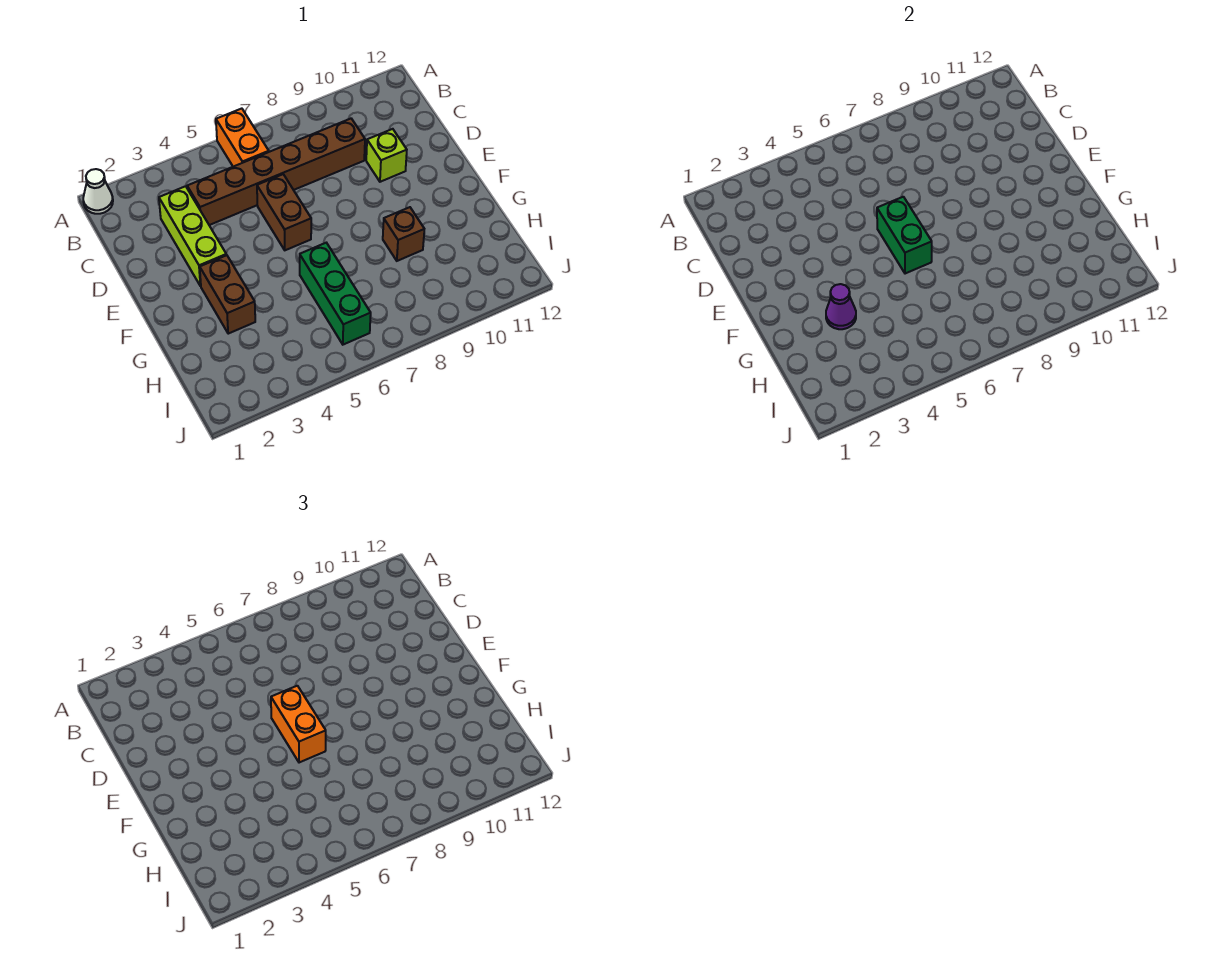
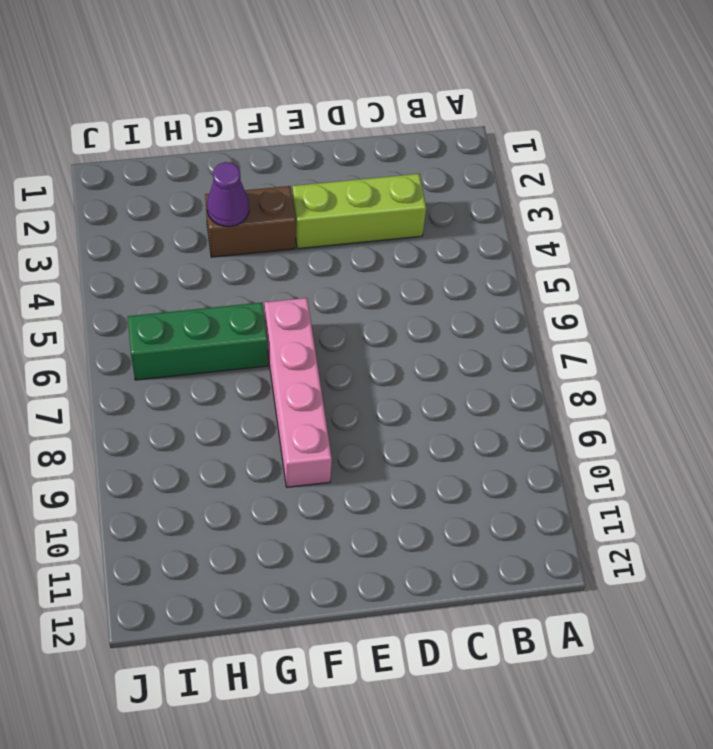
pink brick F6:F9 level 1 -> none
none -> white cone A1 level 1
none -> orange brick A6:B6 level 1
none -> brown brick C4:C9 level 1

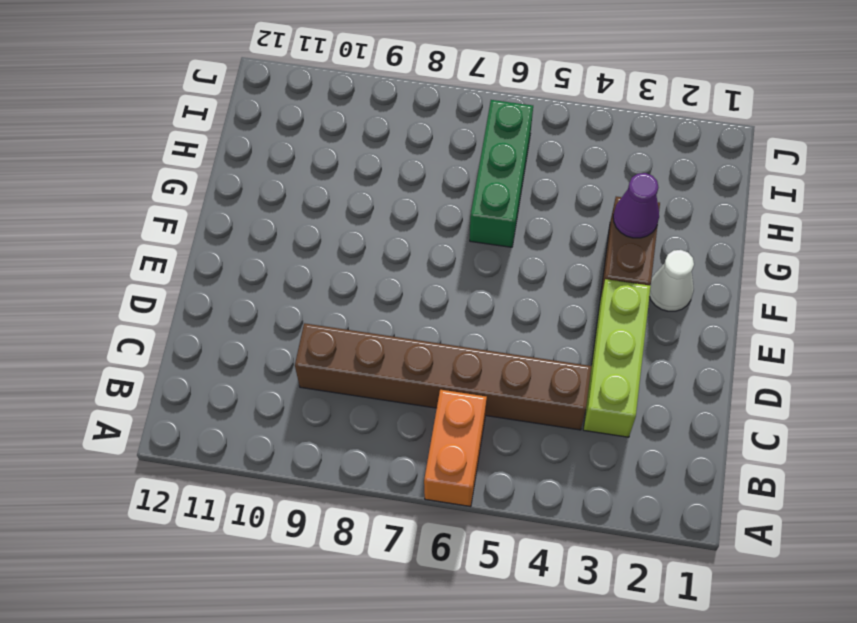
white cone F2 level 1 -> white cone A1 level 1
none -> brown brick D6:E6 level 1
none -> lime brick D10 level 1
none -> brown brick G9 level 1

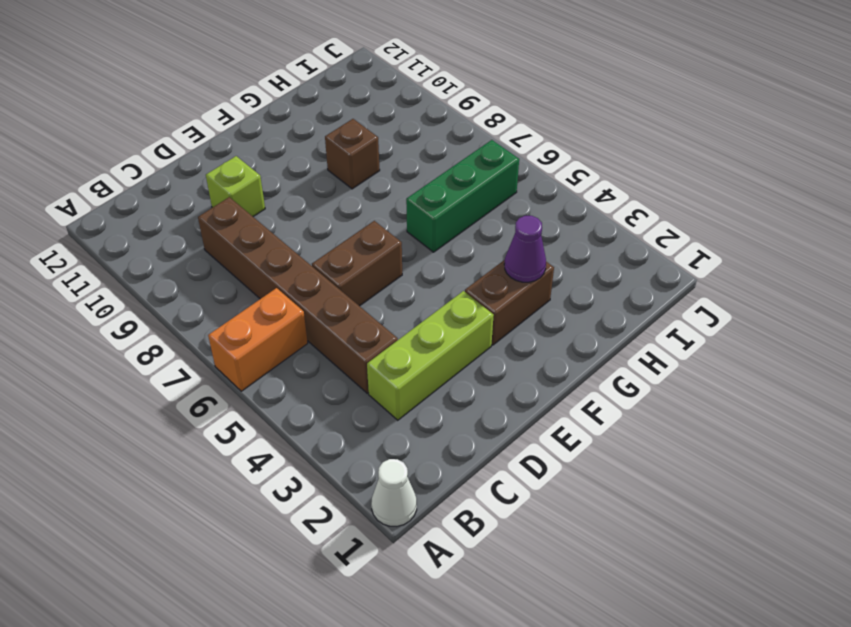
none -> green brick E6:F6 level 2
none -> orange brick E6:F6 level 3

